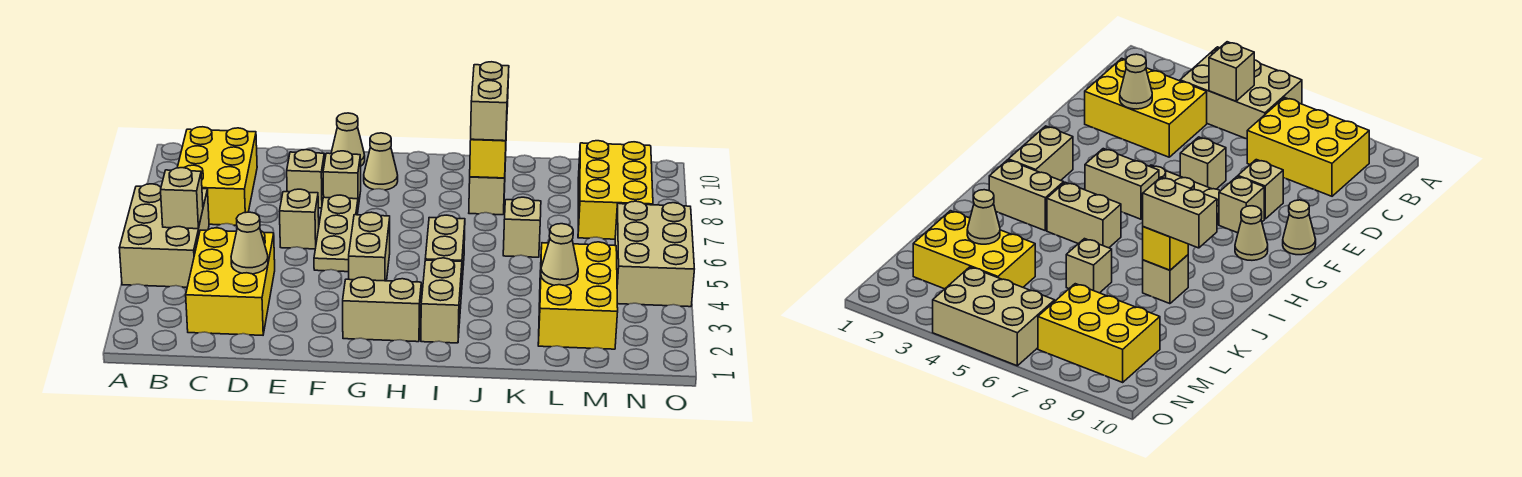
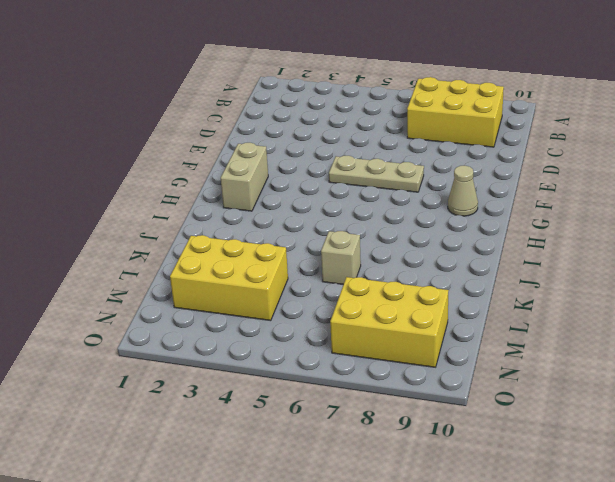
none -> tan brick A4:B6 level 1
none -> yellow brick C2:D4 level 1
none -> tan brick E6 level 1

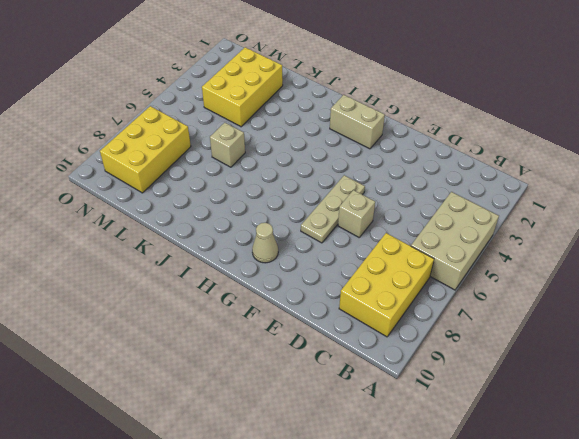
none -> yellow brick C2:D4 level 1
none -> tan brick E8 level 1
none -> tan brick F8 level 1

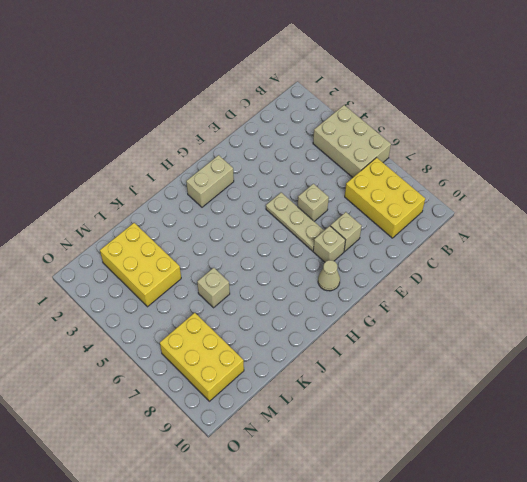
none -> yellow brick C2:D4 level 1
none -> tan cone F10 level 1
none -> tan brick G4:G5 level 1

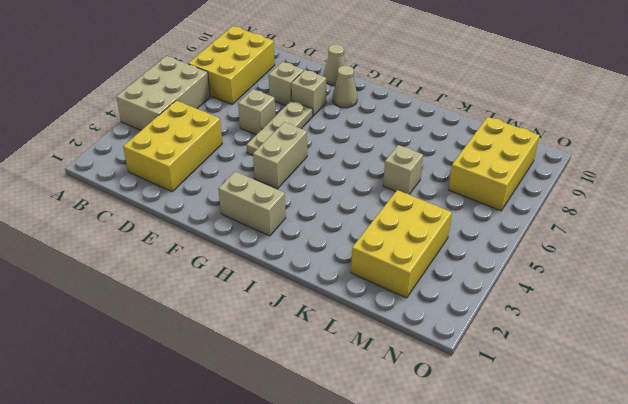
none -> tan brick I2:I3 level 1
none -> tan brick I4:I5 level 1
none -> tan brick J8 level 1

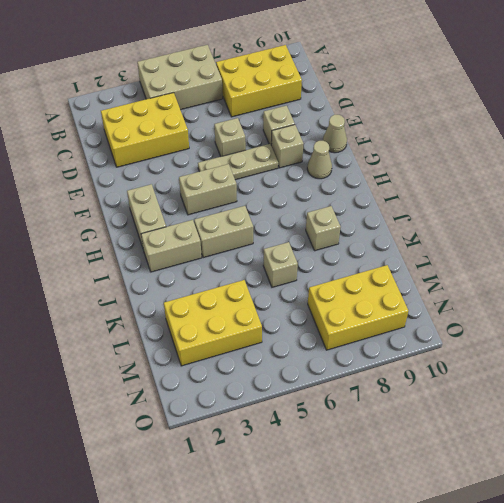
none -> tan brick N4:O6 level 1
none -> tan brick B5 level 2
none -> tan cone D3 level 2

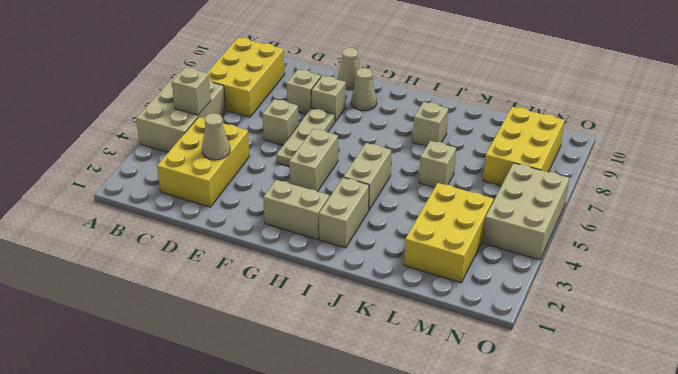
none -> yellow brick J8 level 2
none -> tan cone L3 level 2
none -> tan brick J8:J9 level 3

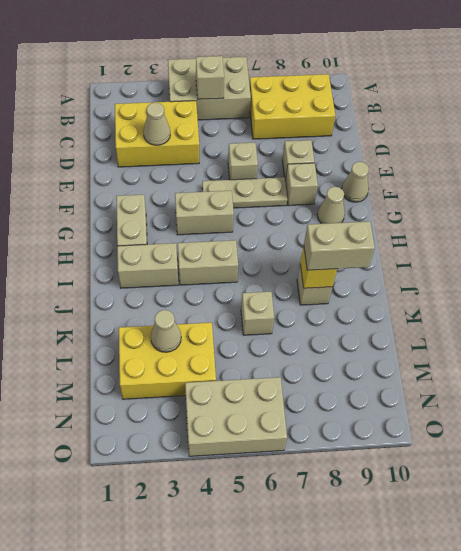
none -> yellow brick M7:N9 level 1

